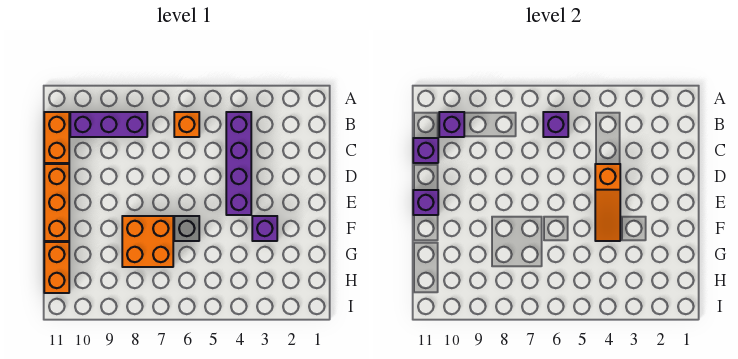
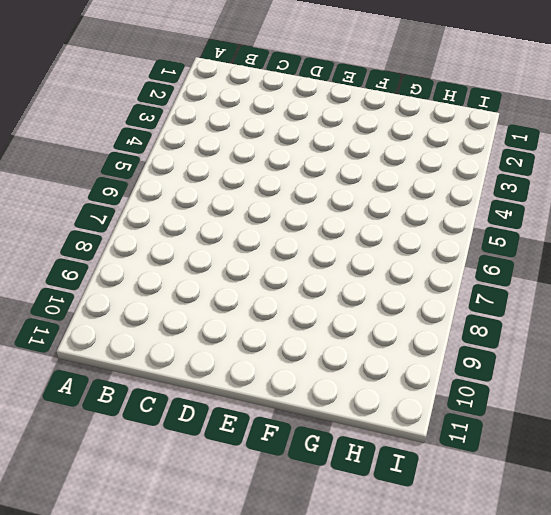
none -> purple brick B4:E4 level 1
none -> orange brick B6 level 1
none -> purple brick B8:B10 level 1

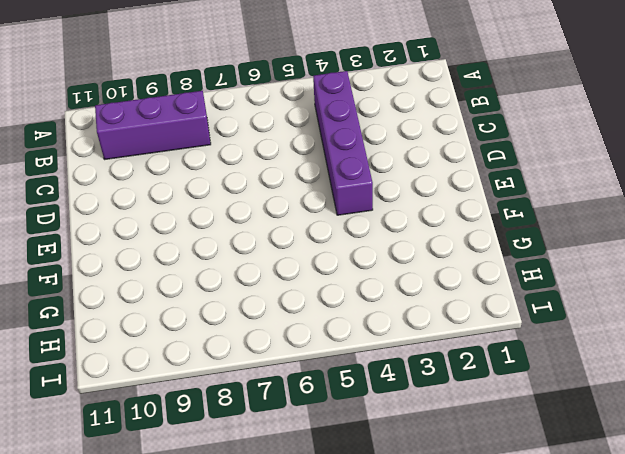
none -> orange brick B6 level 1
none -> orange brick B11:C11 level 1
none -> orange brick D11:F11 level 1

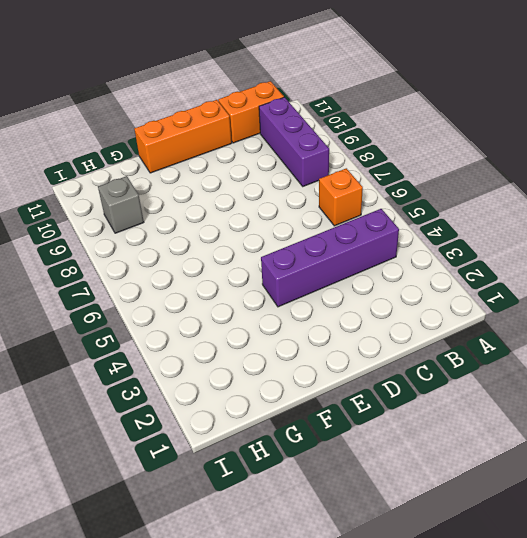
grey brick H9 level 1 -> grey brick F6 level 1
none -> purple brick F3 level 1
none -> orange brick F7:G8 level 1
none -> orange brick G11:H11 level 1

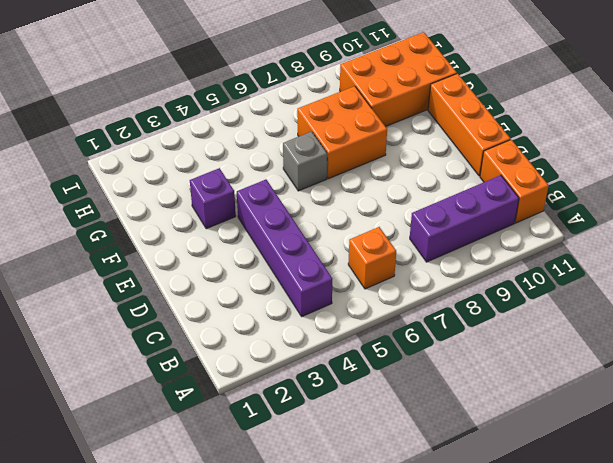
orange brick G9:H11 level 1 -> orange brick G11:H11 level 1
none -> purple brick B6 level 2
none -> purple brick B10 level 2
none -> purple brick C11 level 2

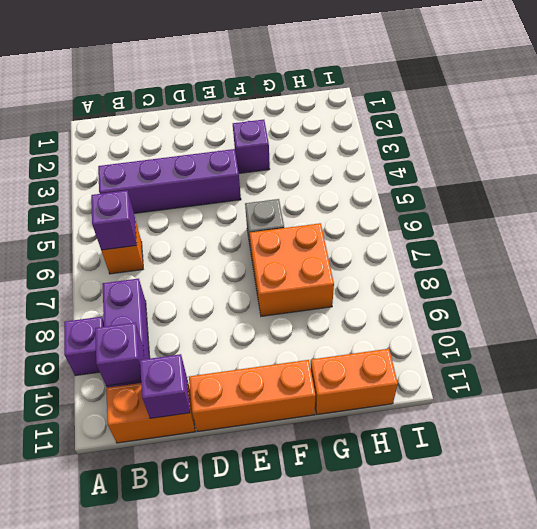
purple brick A9 level 1 -> purple brick E11 level 2
none -> orange slope D4:F4 level 2 top D

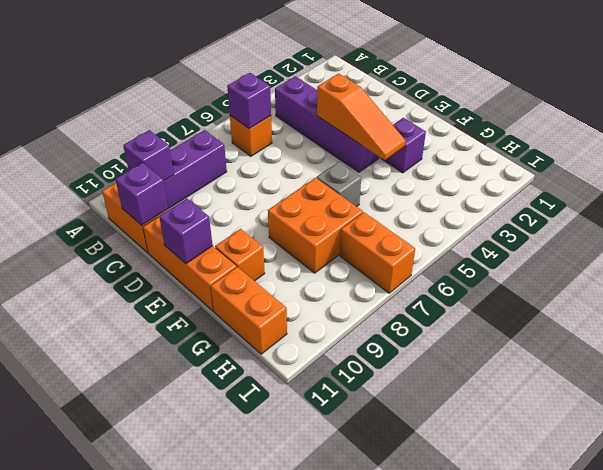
orange brick F10 level 1 -> none
orange brick H7:I7 level 1 -> none

